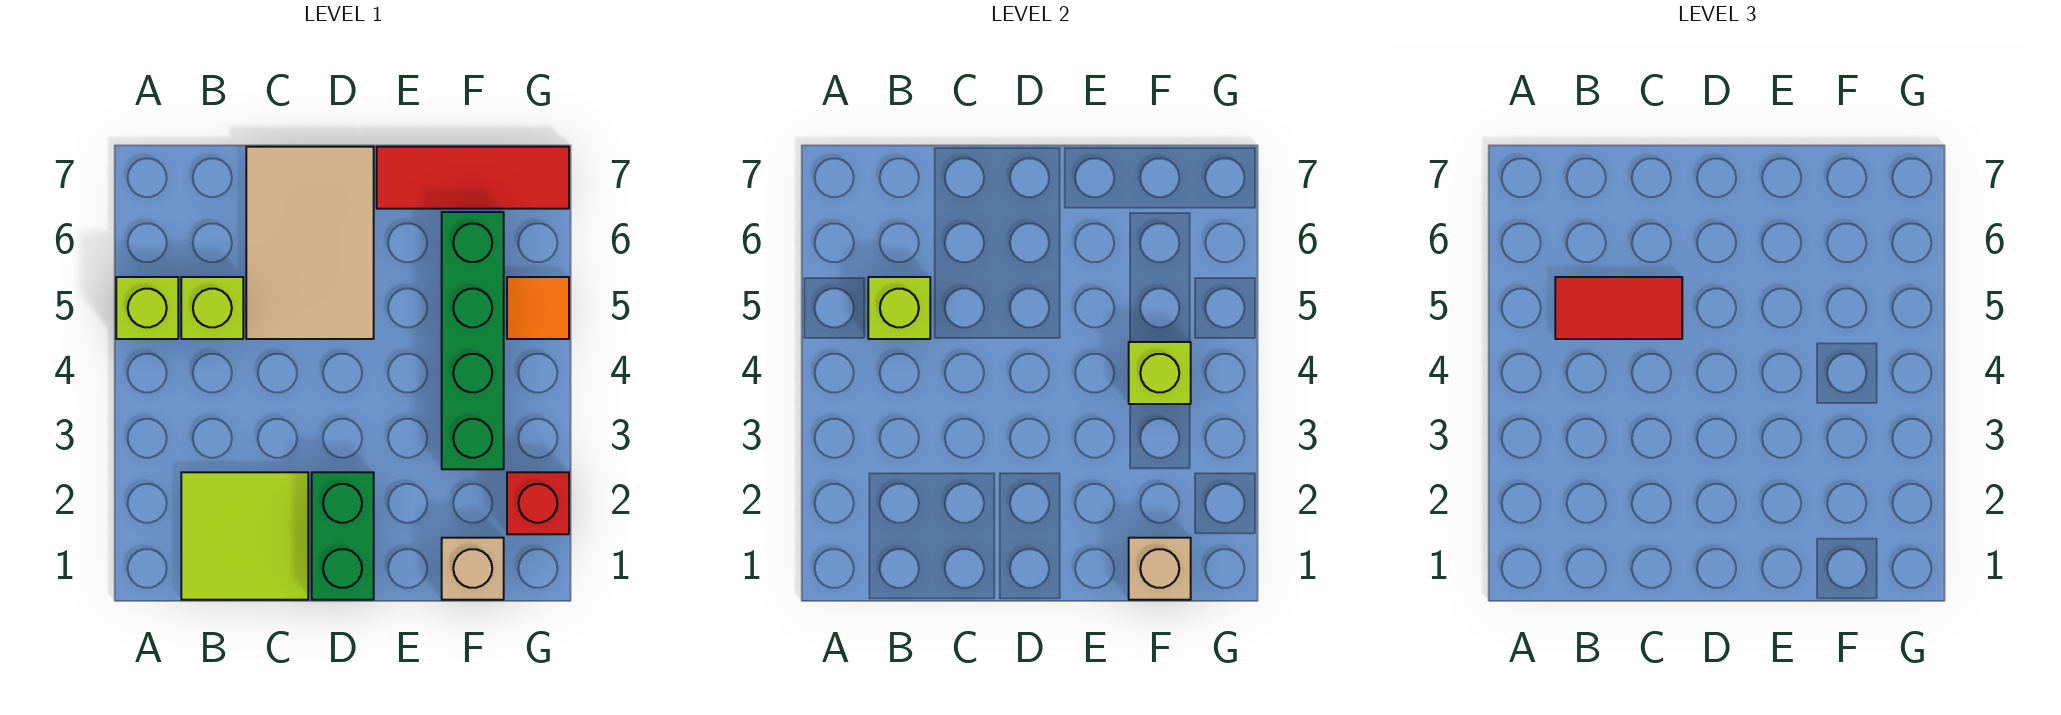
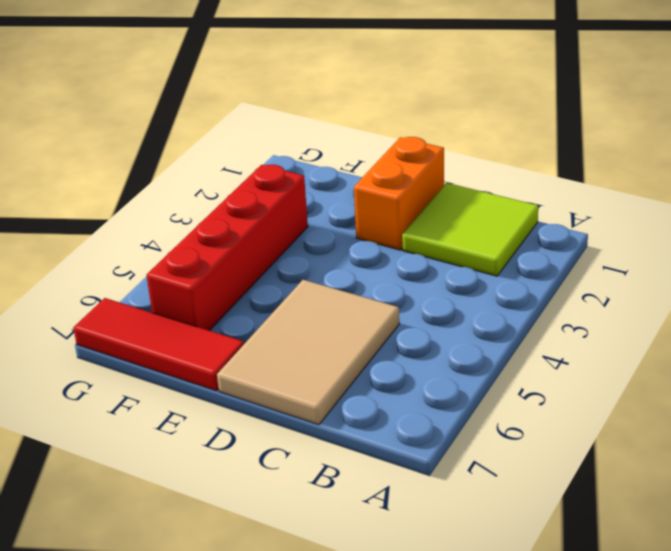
orange brick D1:D2 level 1 -> green brick D1:D2 level 1
red brick F3:F6 level 1 -> green brick F3:F6 level 1
none -> lime brick A5 level 1
none -> lime brick B5 level 1
none -> tan brick F1 level 1

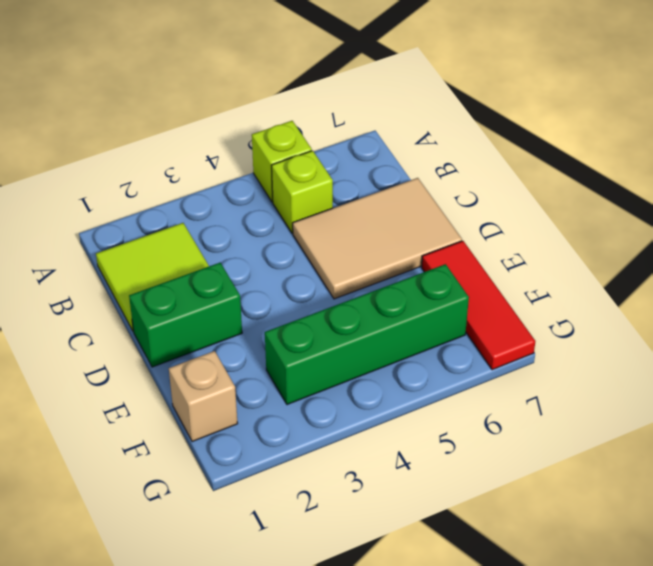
none -> red brick G2 level 1
none -> orange tile G5 level 1
none -> lime brick B5 level 2

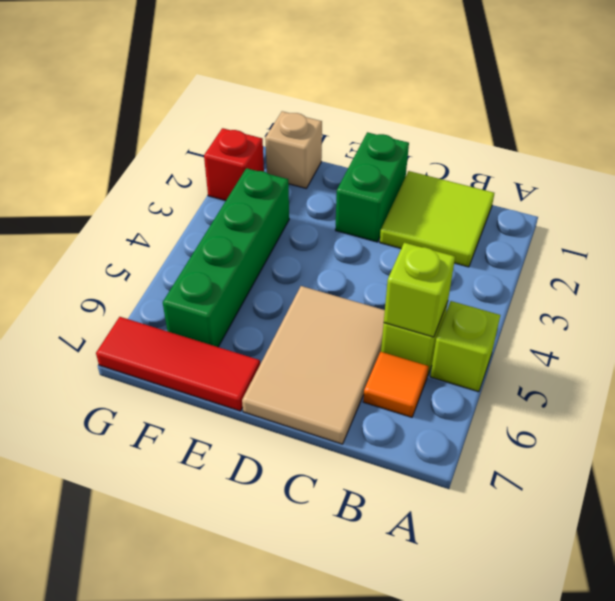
orange tile B6 level 1 -> orange tile G5 level 1
none -> tan brick F1 level 2
none -> lime brick F4 level 2
none -> red tile B5:C5 level 3

